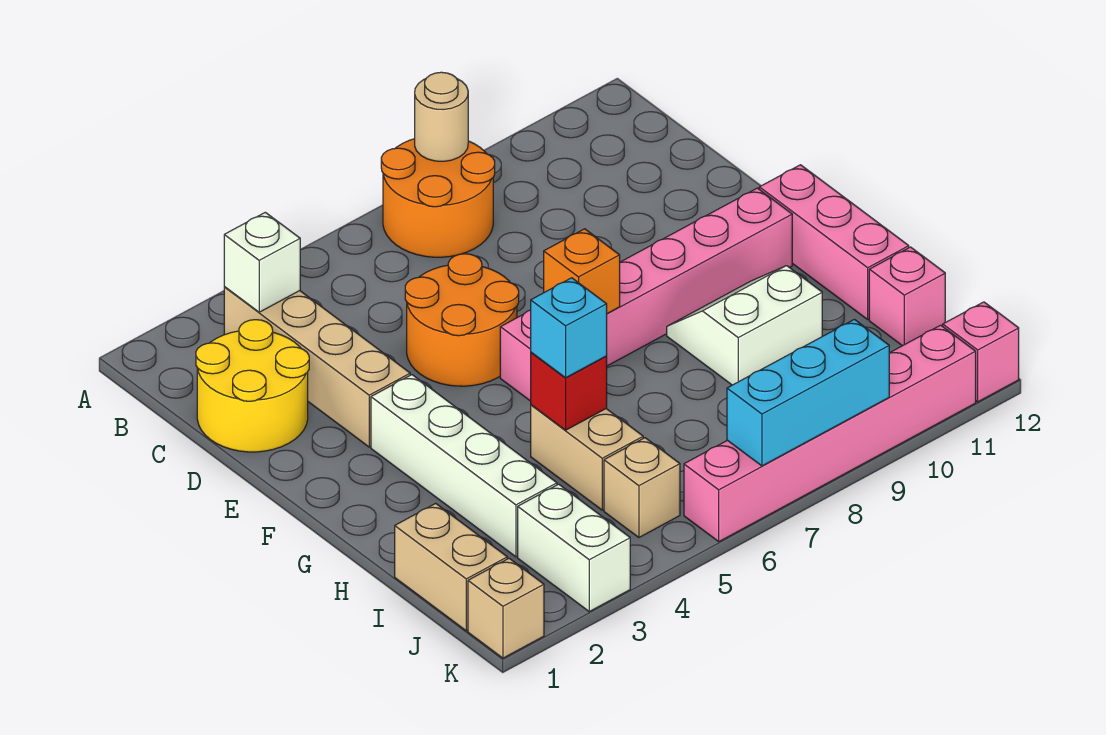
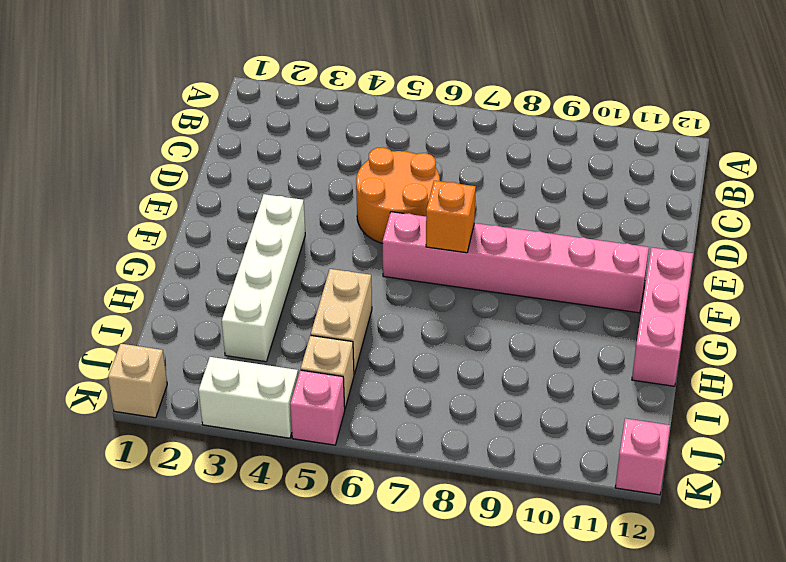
white brick K3:K4 level 1 -> white brick J3:K3 level 1
pink brick K5 level 1 -> pink brick I12 level 1
none -> orange round brick A7:B8 level 1
none -> tan brick B3:E3 level 1
none -> yellow round brick C1:D2 level 1

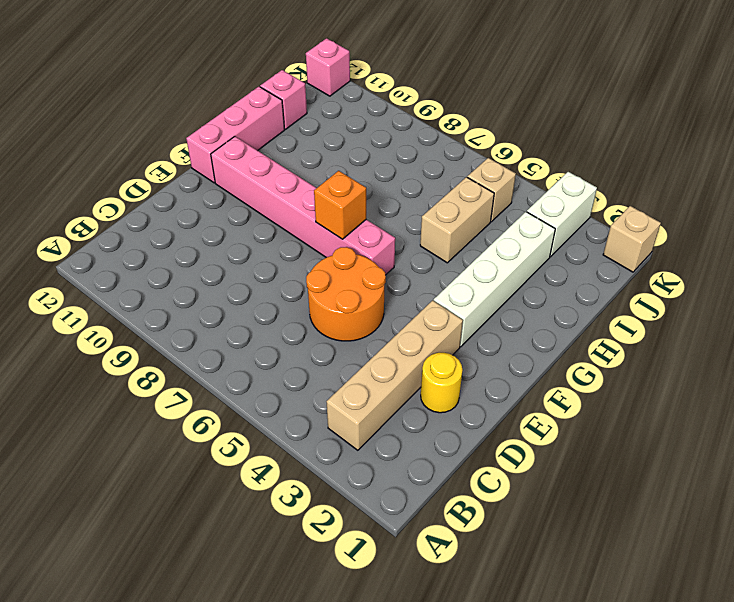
yellow round brick D2 level 1 -> yellow round brick C1:D2 level 1
none -> orange round brick A7:B8 level 1
none -> white slope G9:H10 level 1 top H
none -> tan brick I1:J1 level 1

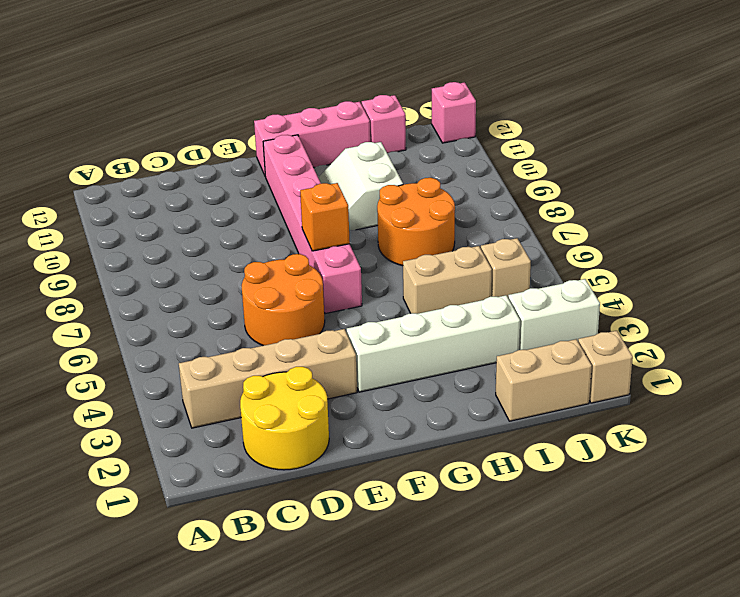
orange round brick H7:I8 level 1 -> orange round brick A7:B8 level 1
none -> pink brick K6:K11 level 1
none -> tan round brick A8 level 2
none -> white brick B3 level 2

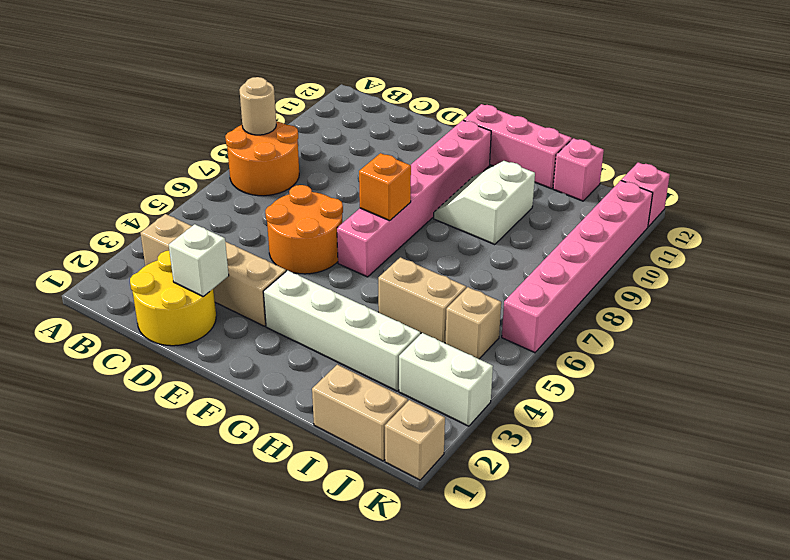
white brick D2 level 2 -> white brick B3 level 2
none -> red brick H5 level 2
none -> cyan brick K7:K9 level 2
none -> cyan brick H5 level 3

